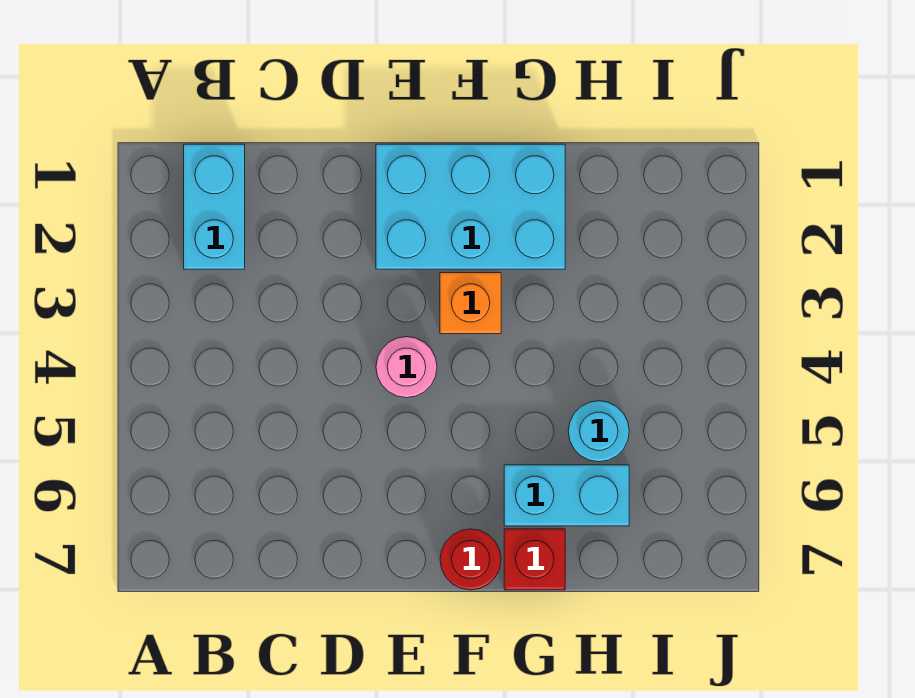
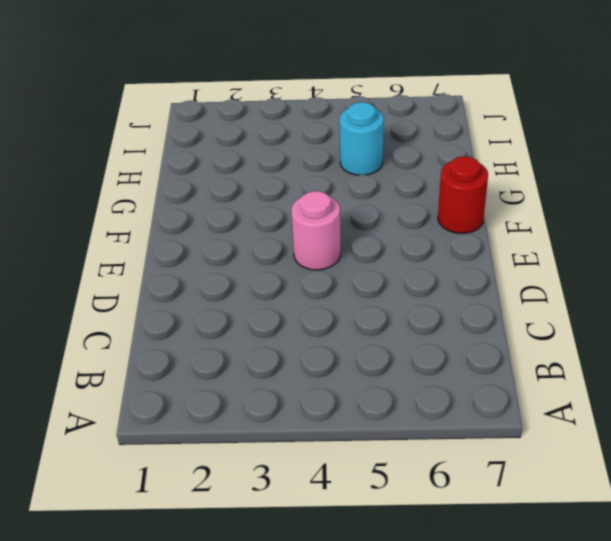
none -> cyan brick B1:B2 level 1
none -> cyan brick E1:G2 level 1

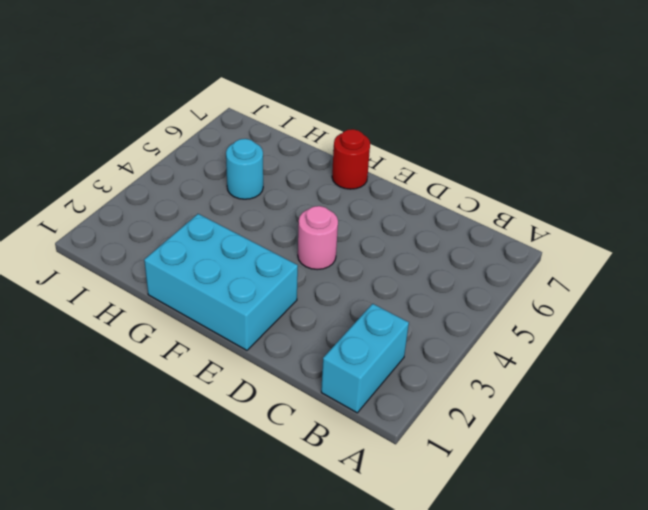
none -> orange brick F3 level 1
none -> cyan brick G6:H6 level 1

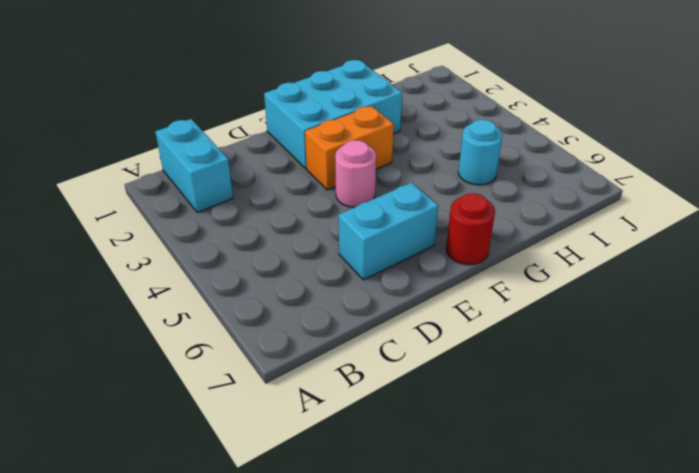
cyan brick D6:E6 level 1 -> cyan brick G6:H6 level 1
orange brick E3:F3 level 1 -> orange brick F3 level 1
none -> red brick G7 level 1

